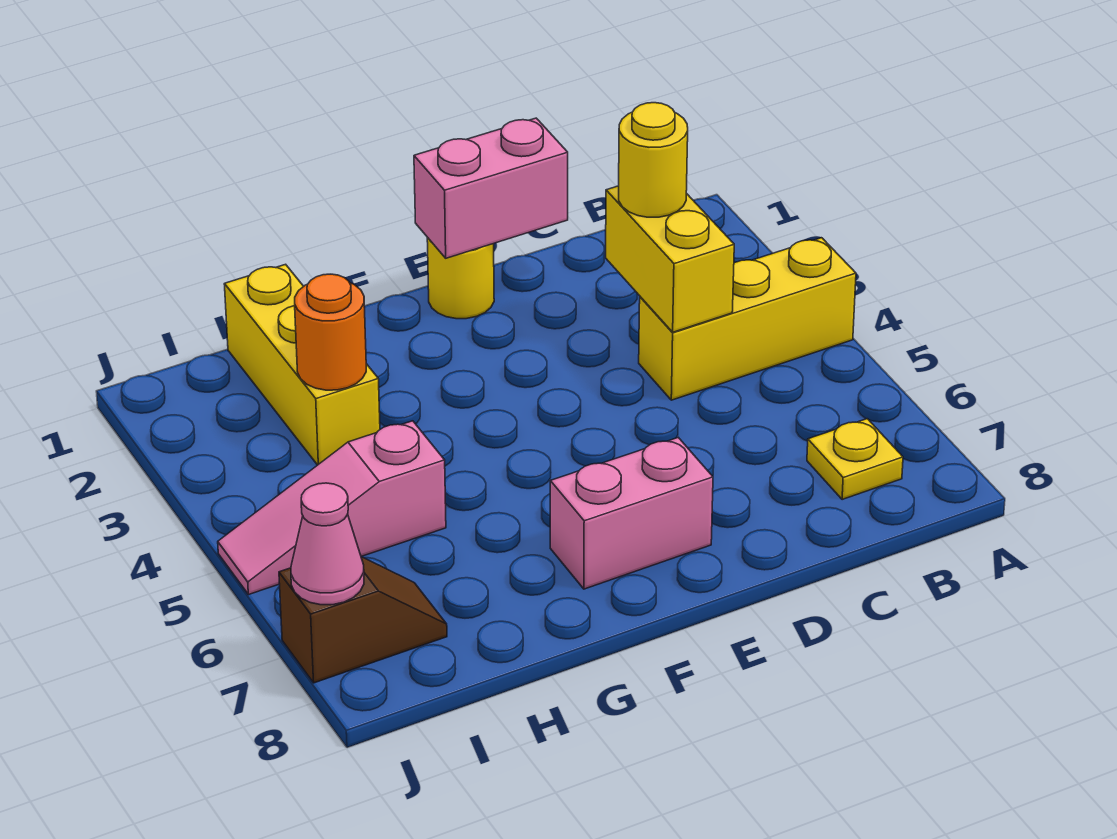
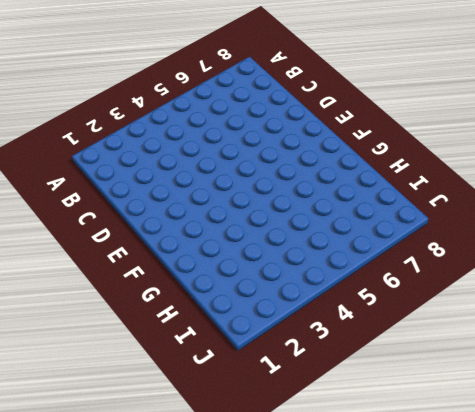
none -> yellow brick A4:C4 level 1
none -> yellow plate B7 level 1
none -> yellow round brick E1 level 1

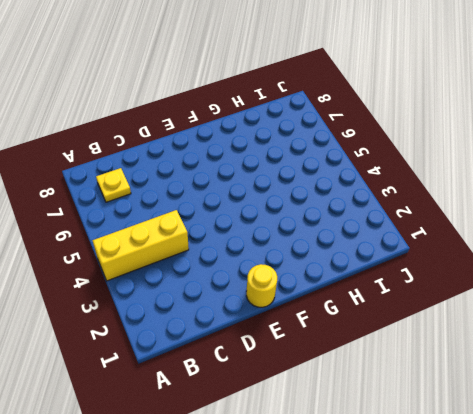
none -> pink brick E7:F7 level 1
none -> yellow brick H1:H3 level 1
none -> pink slope H5:J5 level 1 top H

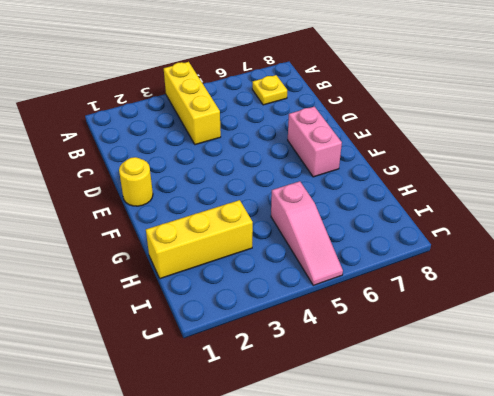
none -> brown slope I7:J7 level 1 top J
none -> yellow brick C3:C4 level 2
none -> pink brick D1:E1 level 2

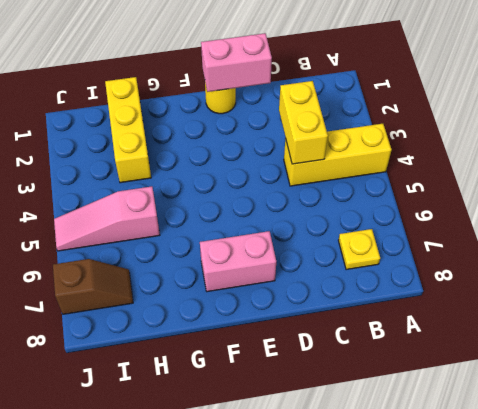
none -> orange round brick H3 level 2
none -> pink cone J7 level 2
none -> yellow round brick C3 level 3

